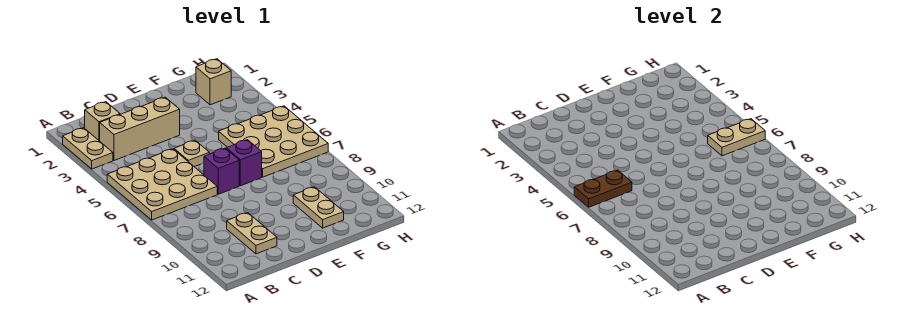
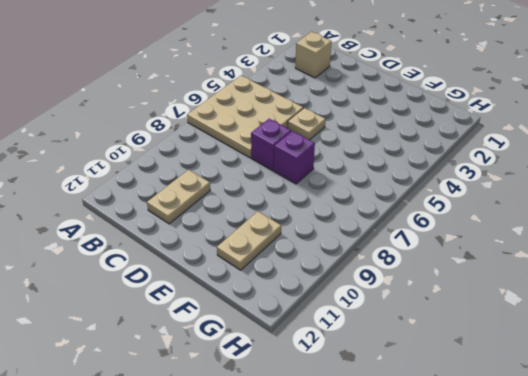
none -> tan plate A2:A3 level 1
none -> tan brick B3:D3 level 1
none -> tan plate F5:H7 level 1

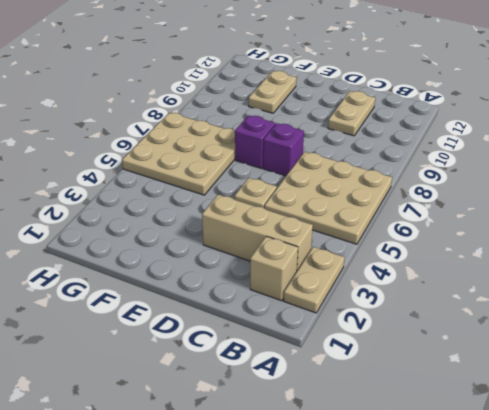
none -> tan brick G2 level 1
none -> brown plate A6:B6 level 2
none -> tan plate G6:H6 level 2

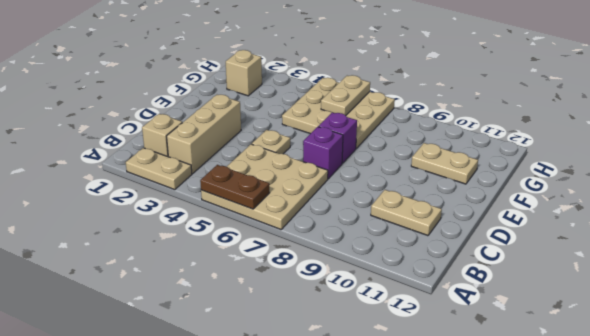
brown plate A5:A6 level 2 -> brown plate A6:B6 level 2

